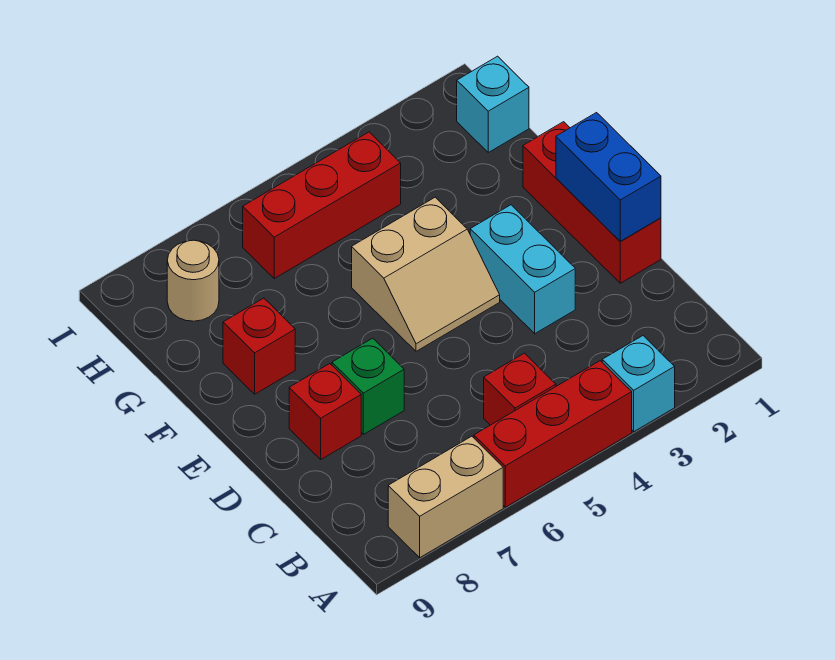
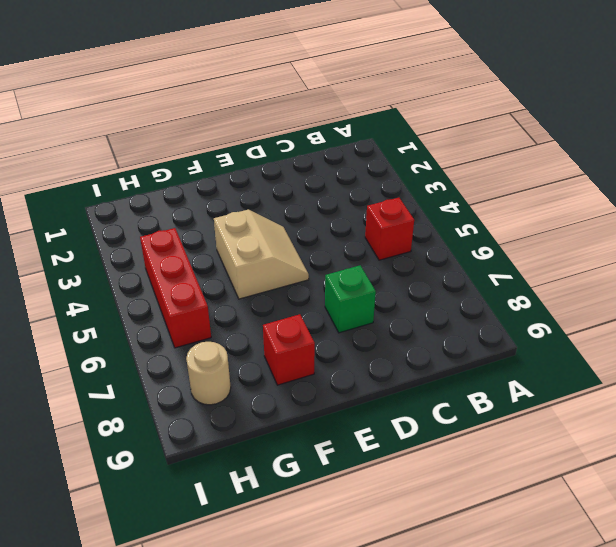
none -> cyan brick A3 level 1
none -> red brick A4:A6 level 1
none -> tan brick A7:A8 level 1

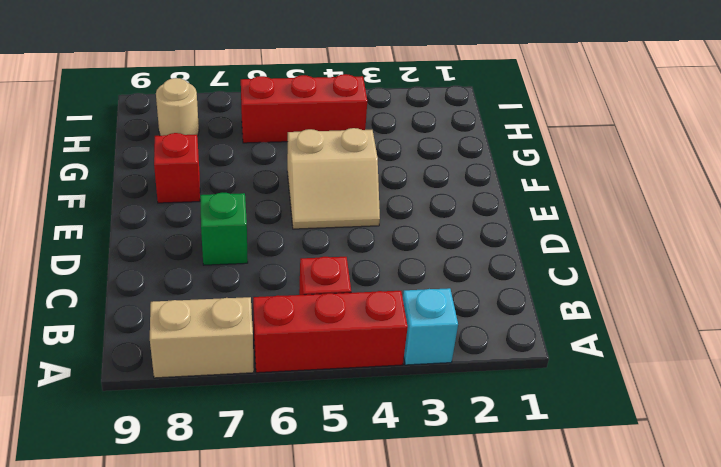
none -> red brick D1:F1 level 1
none -> cyan brick D3:E3 level 1
none -> red brick D8 level 1

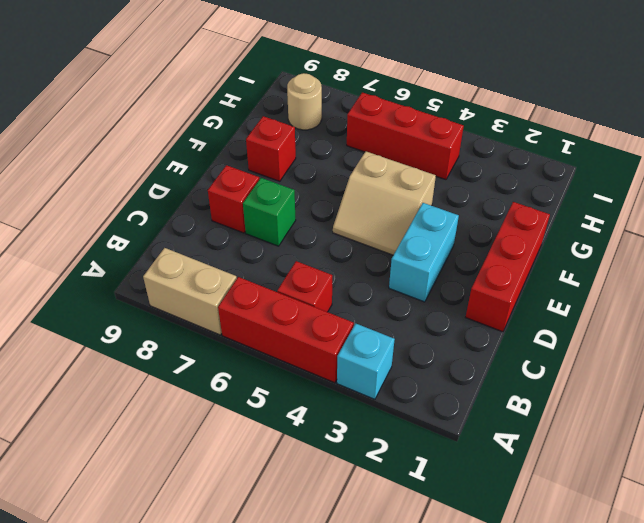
none -> cyan brick H1 level 1
none -> blue brick D1:E1 level 2

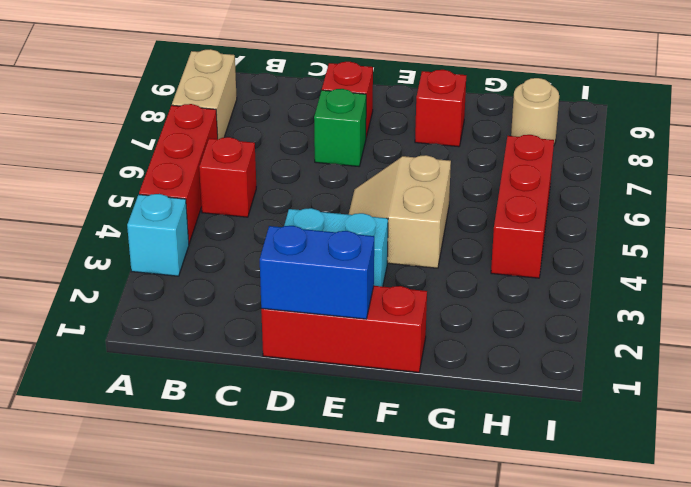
none -> cyan brick H1 level 1

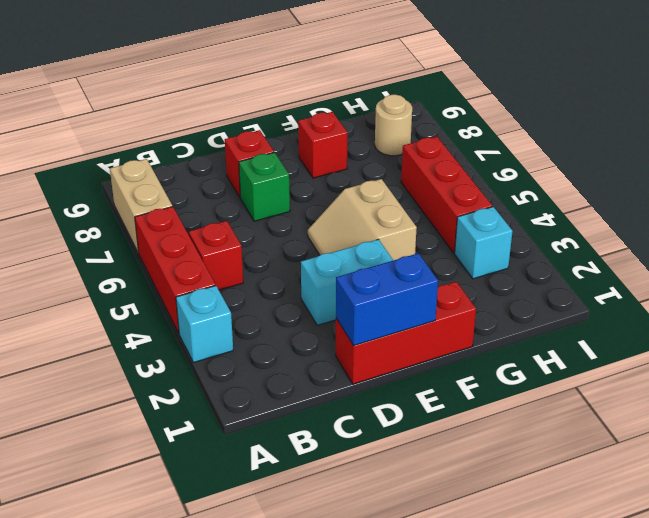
cyan brick H3 level 1 -> cyan brick H1 level 1

